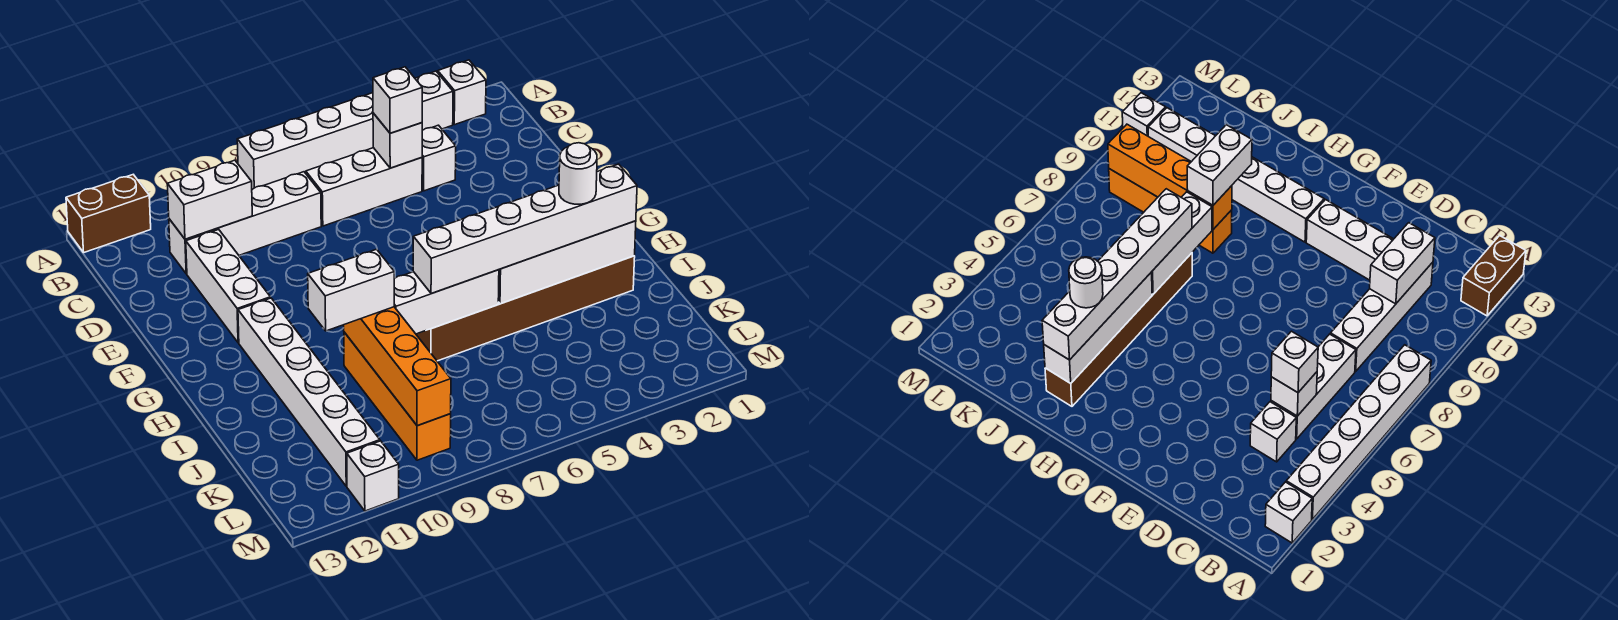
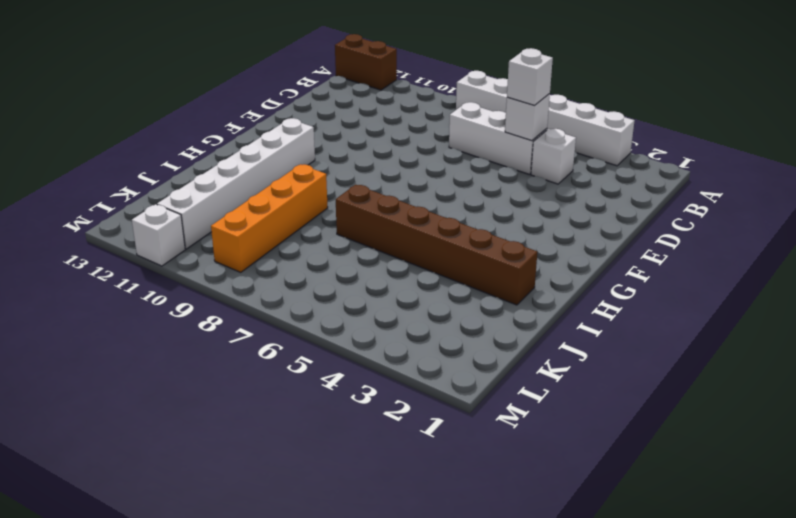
none -> white brick A2 level 1
none -> white brick C8:C11 level 1
none -> white brick D11:F11 level 1

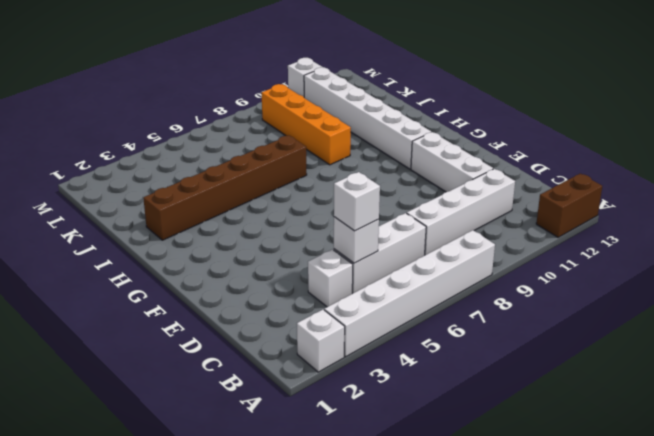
none -> white brick C10:C11 level 2
none -> white brick I2:I5 level 2
none -> white brick I6:I8 level 2

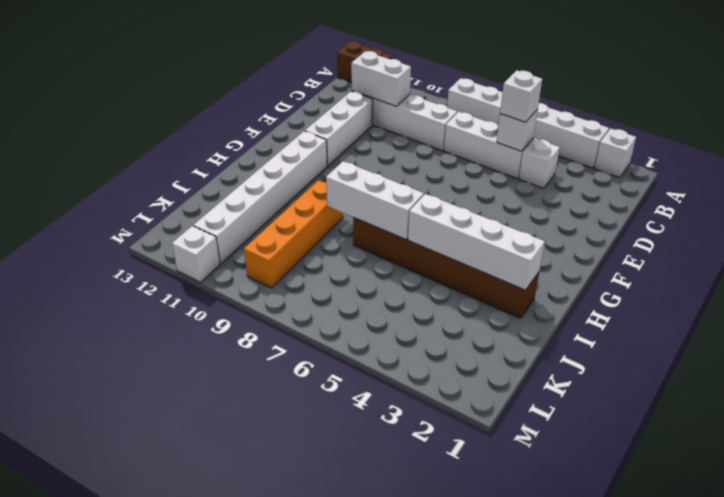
none -> orange brick I9:L9 level 2
none -> white brick I2:I7 level 3
none -> white brick I9:I10 level 3

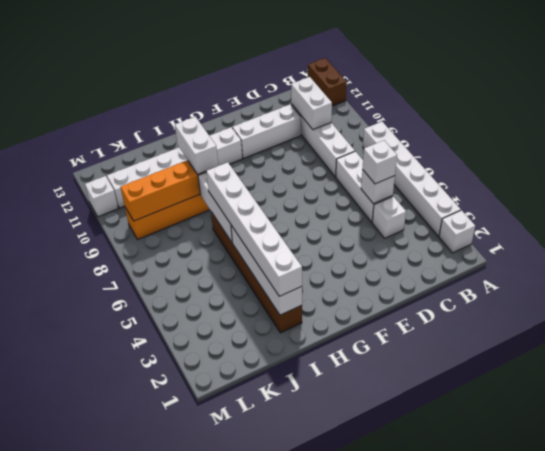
none -> white round brick I3 level 4

